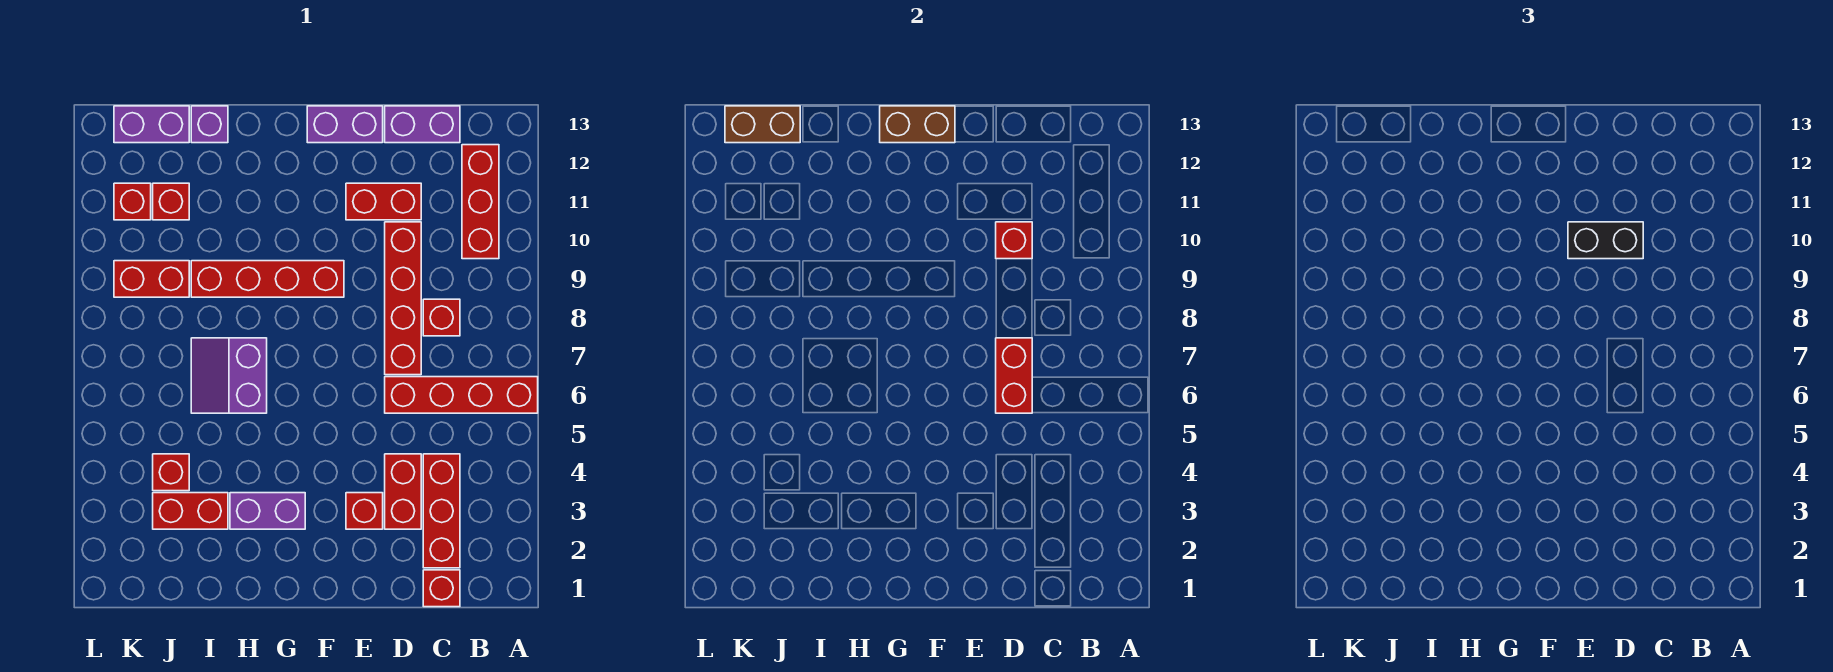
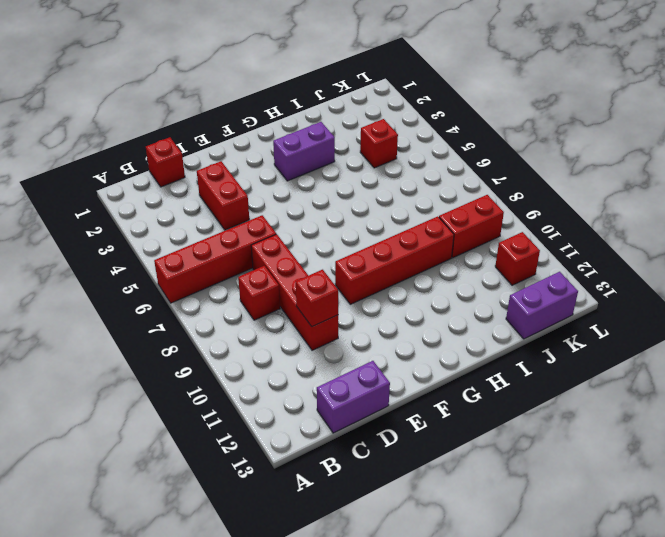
none -> red brick B10:B12 level 1
none -> red brick C2:C4 level 1
none -> red brick D11:E11 level 1

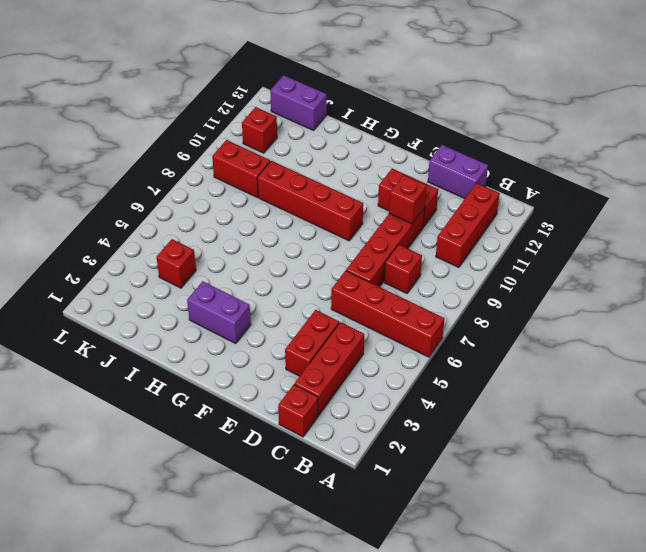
none -> red brick E3 level 1
none -> purple brick E13:F13 level 1
none -> purple slope H6:I7 level 1 top H

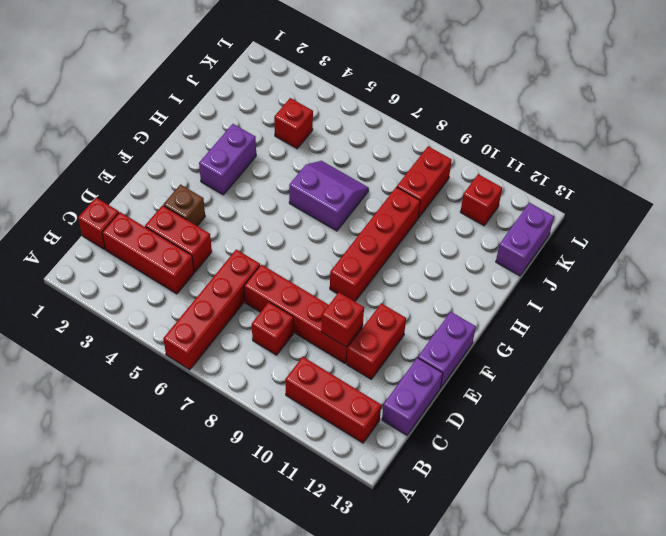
brown brick E3 level 1 -> red brick E3 level 1
none -> red brick I3:J3 level 1
none -> purple brick I13 level 1
none -> red brick J11 level 1

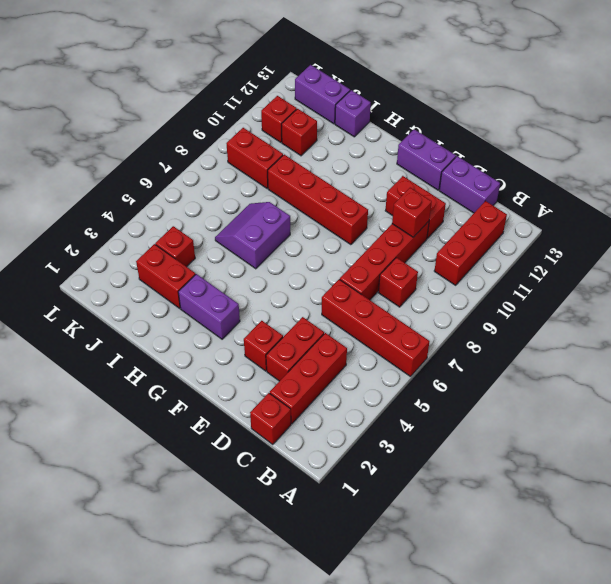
none -> red brick D6:D7 level 2
none -> brown brick F13:G13 level 2
none -> brown brick J13:K13 level 2

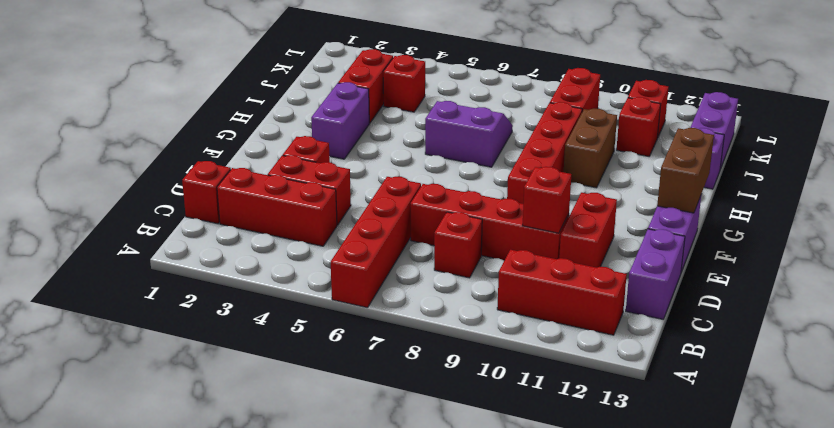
brown brick H10:I10 level 1 -> brown brick J13:K13 level 2
none -> red brick D6:D7 level 2
none -> black brick D10:E10 level 3

